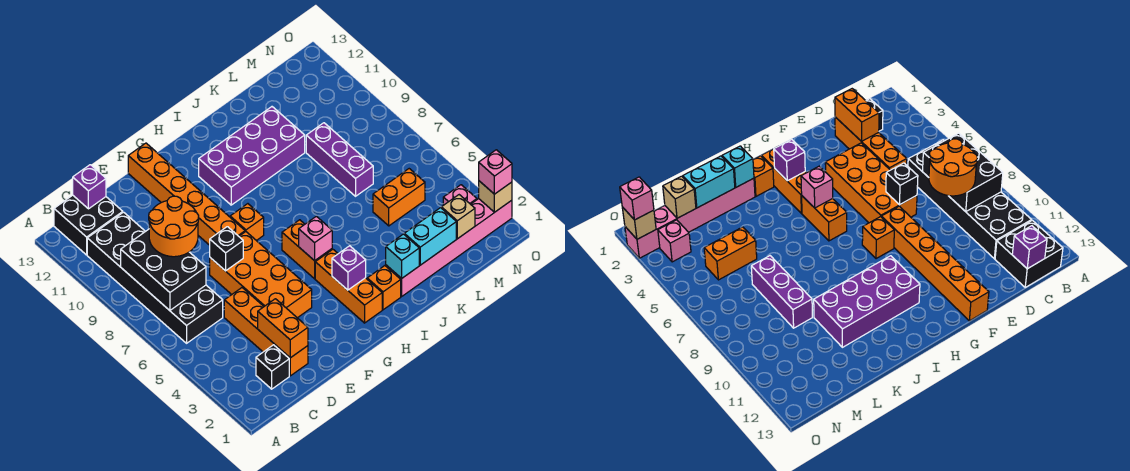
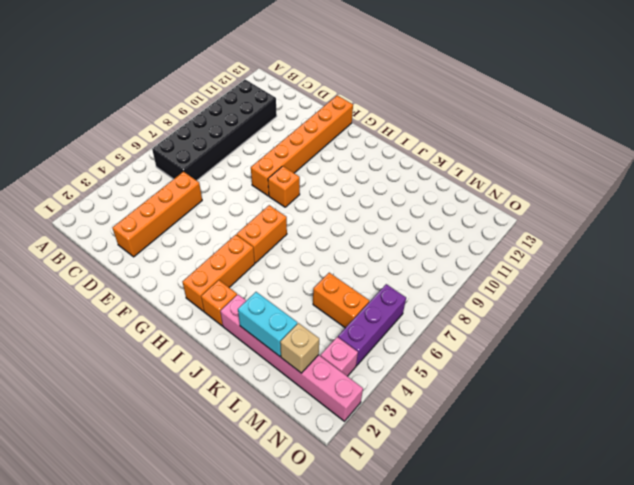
purple brick N4:N6 level 1 -> purple brick L7:L9 level 1
none -> black brick B12:C13 level 1
none -> black brick C2 level 1
none -> orange brick E4:F7 level 1

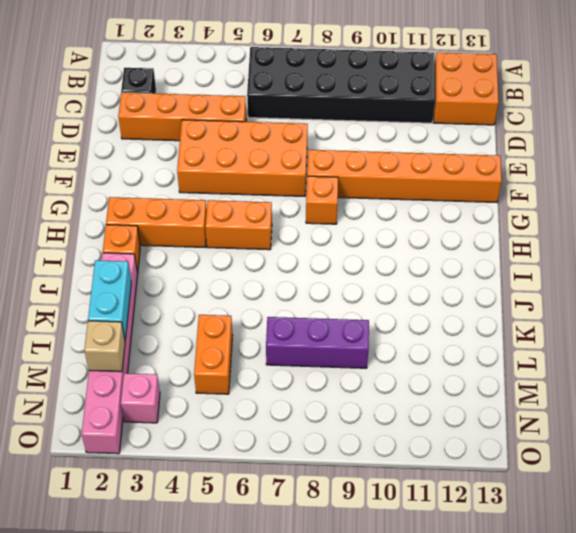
orange brick B12:C13 level 1 -> black brick B12:C13 level 1
none -> purple brick H10:K11 level 1
none -> black brick B7:C9 level 2
none -> purple brick C13 level 2

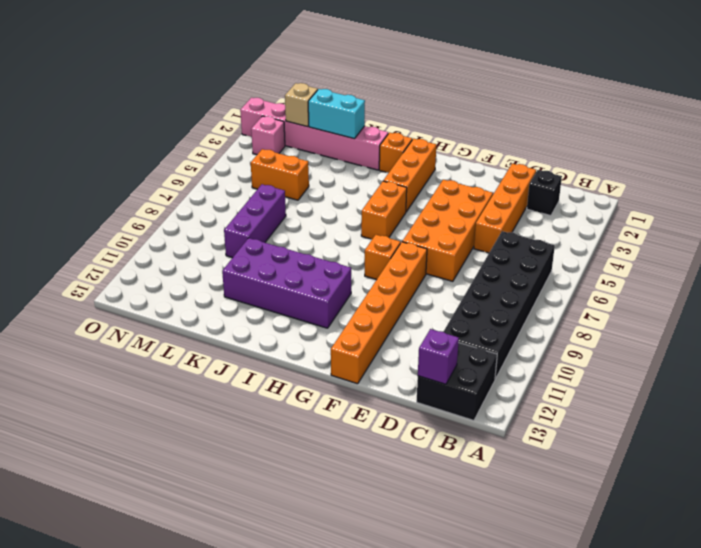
none -> black brick B7:C9 level 2
none -> orange brick D2:D3 level 2
none -> black brick E7 level 2

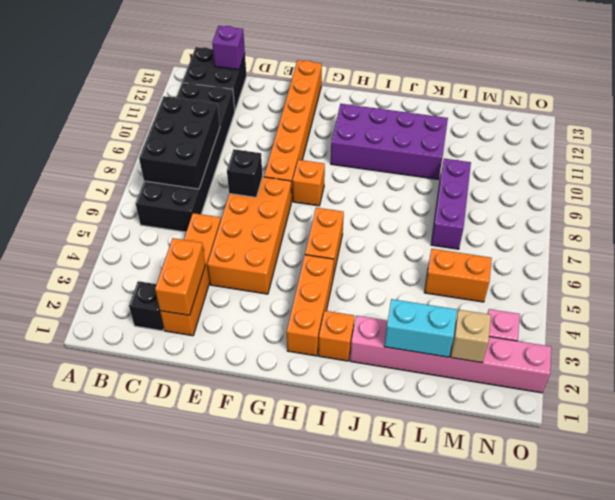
none -> purple brick H3 level 2
none -> pink brick H5 level 2
none -> cyan brick J2 level 2

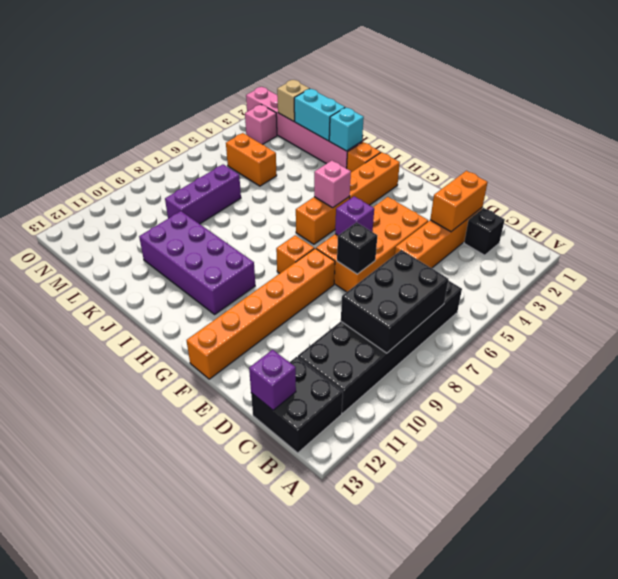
purple brick F6 level 2 -> purple brick H3 level 2
none -> tan brick O2 level 2
none -> orange round brick C8:D9 level 3
none -> pink brick O2 level 3

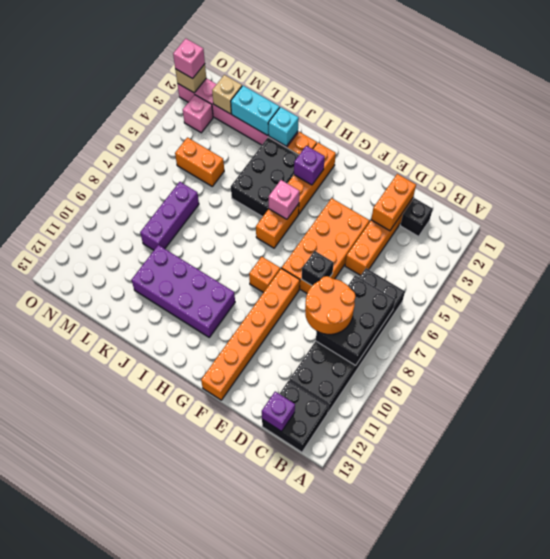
black brick I3:J5 level 1 -> none

